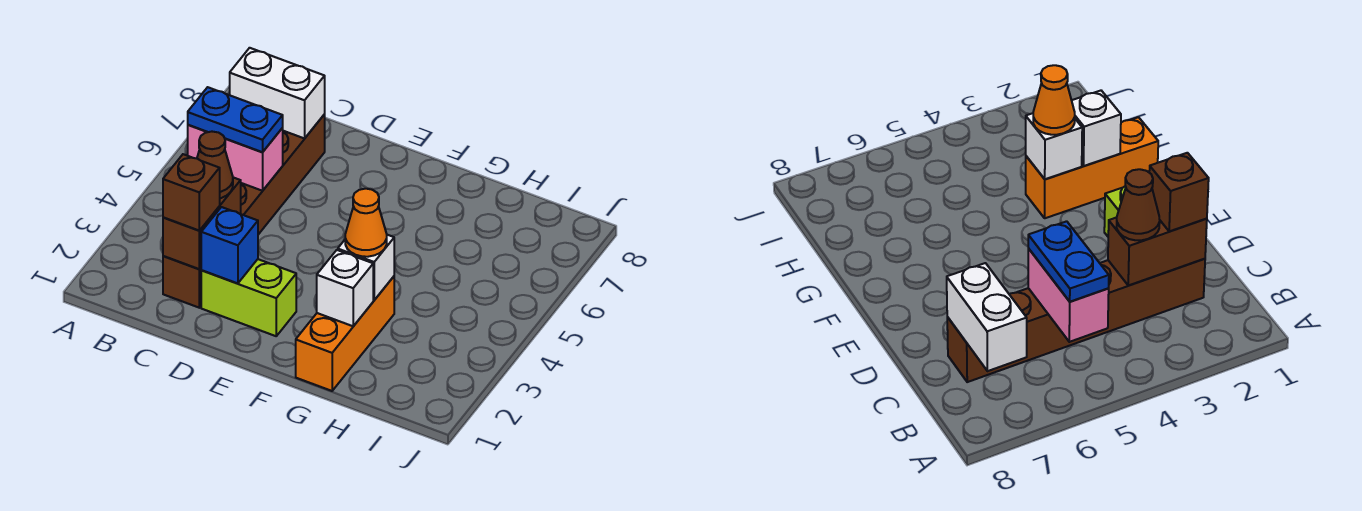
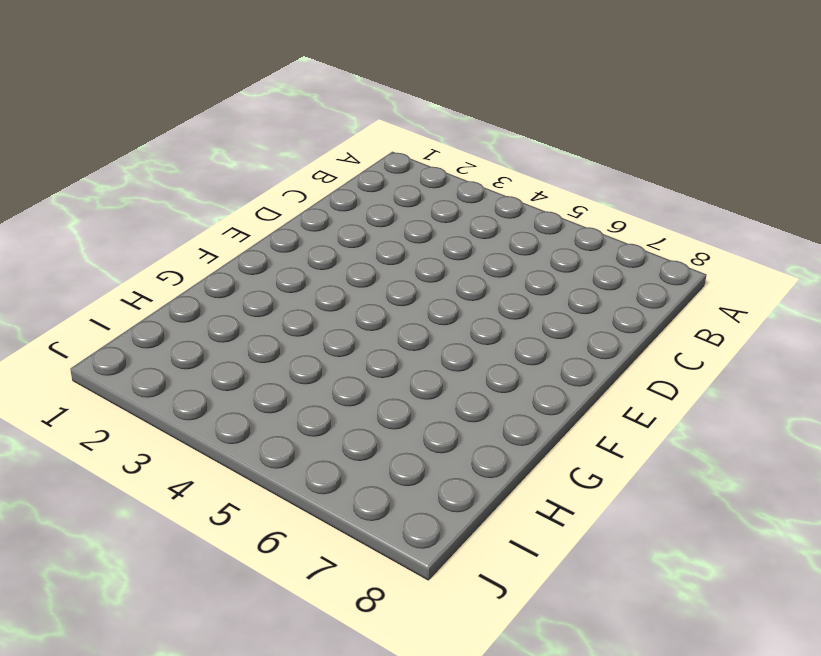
none -> brown brick C2:C7 level 1
none -> lime brick D2:E2 level 1
none -> orange brick G1:G3 level 1

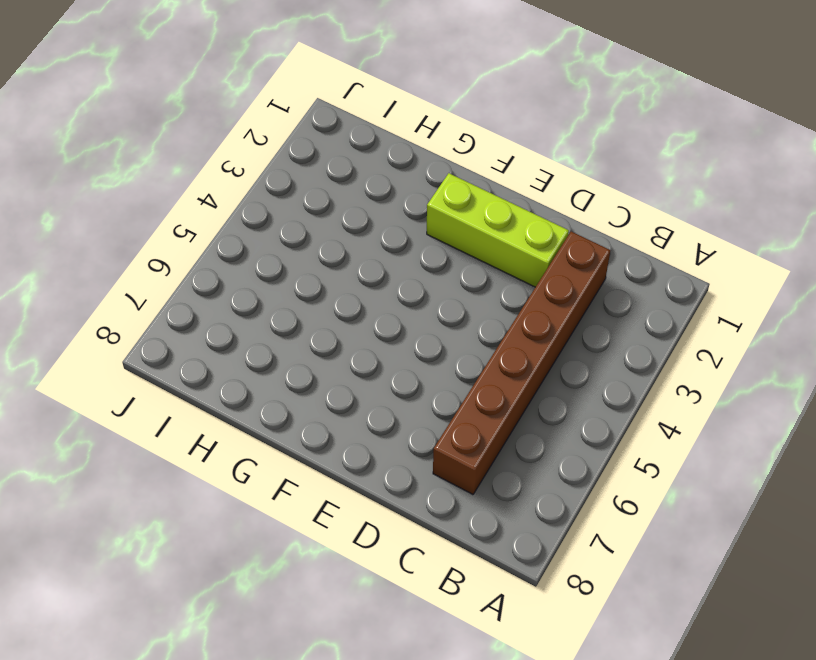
lime brick D2:F2 level 1 -> lime brick D2:E2 level 1
none -> orange brick G1:G3 level 1
none -> pink brick B5:C5 level 2
none -> white brick B7:C7 level 2

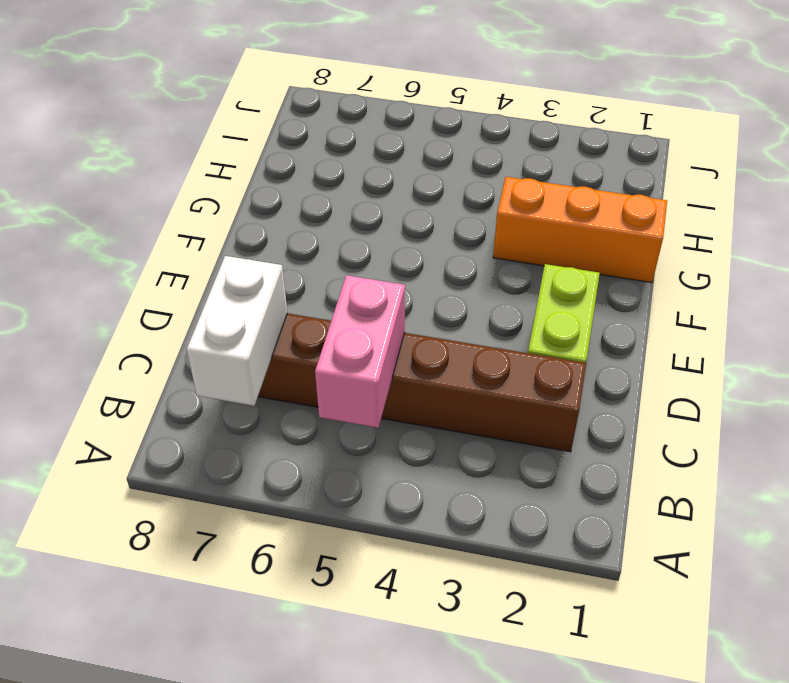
none -> brown brick C2:C3 level 2
none -> blue brick D2 level 2
none -> white brick G2 level 2

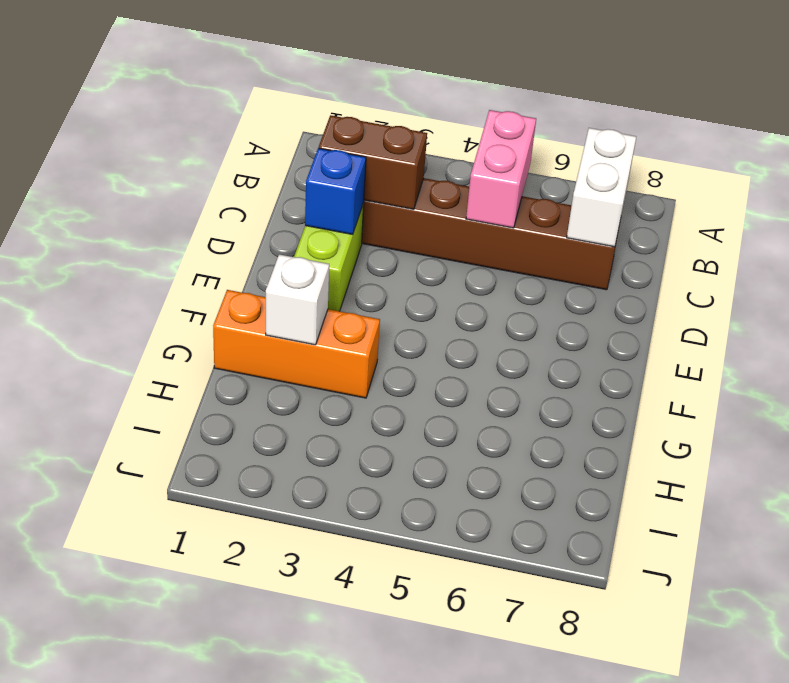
none -> white brick G3 level 2
none -> blue plate B5:C5 level 3
none -> brown brick C2 level 3

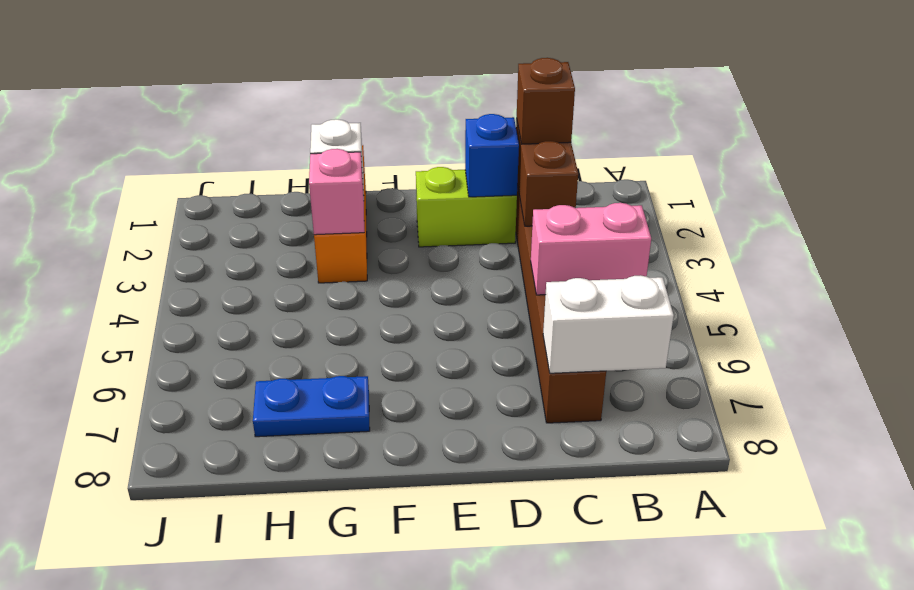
pink brick G3 level 2 -> white brick G3 level 2
blue plate G7:H7 level 1 -> blue plate B5:C5 level 3
none -> brown cone C3 level 3
none -> orange cone G3 level 3

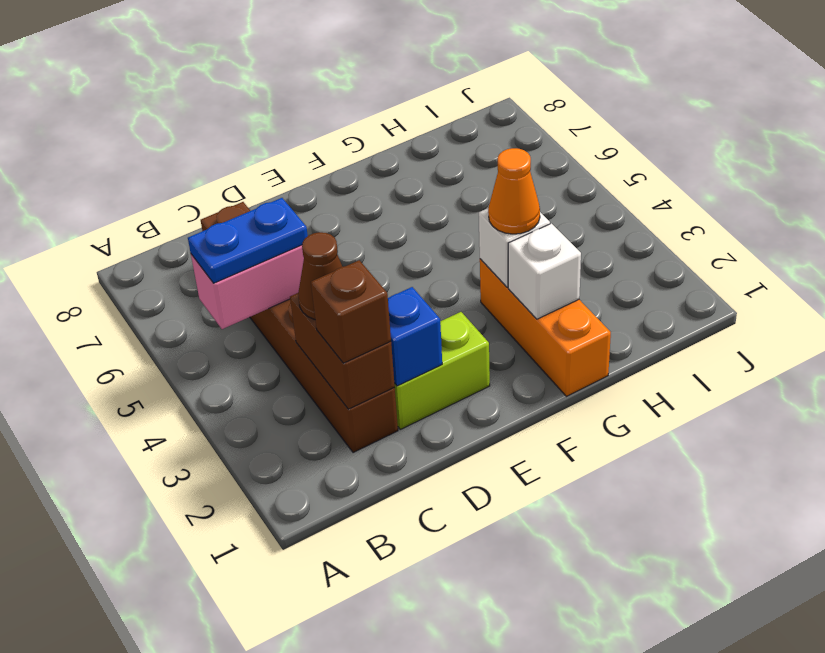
none -> white brick B7:C7 level 2

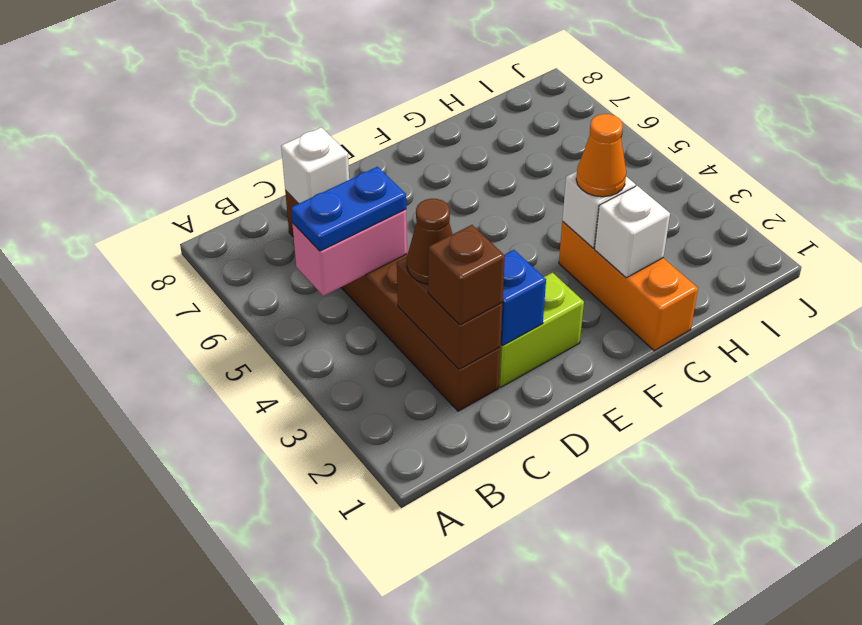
white brick C7 level 2 -> white brick B7:C7 level 2

